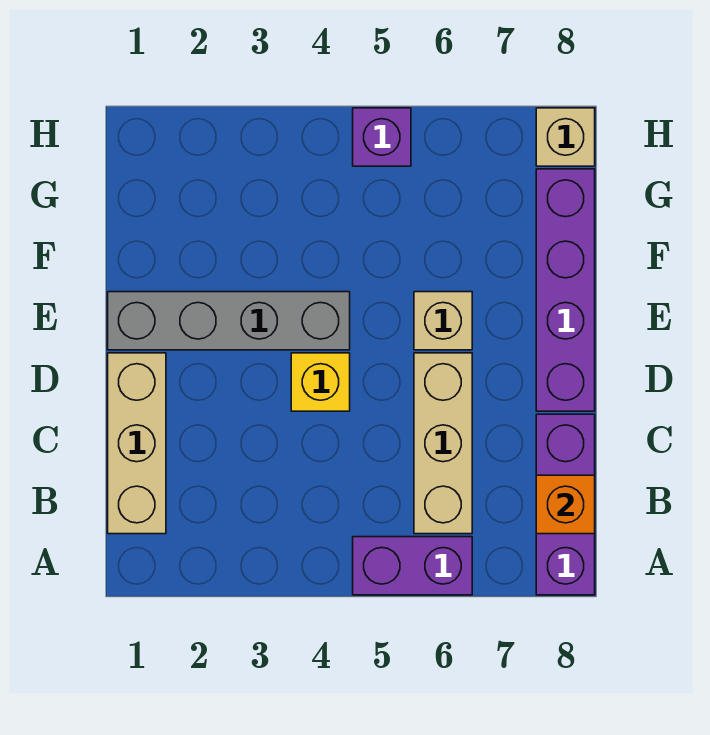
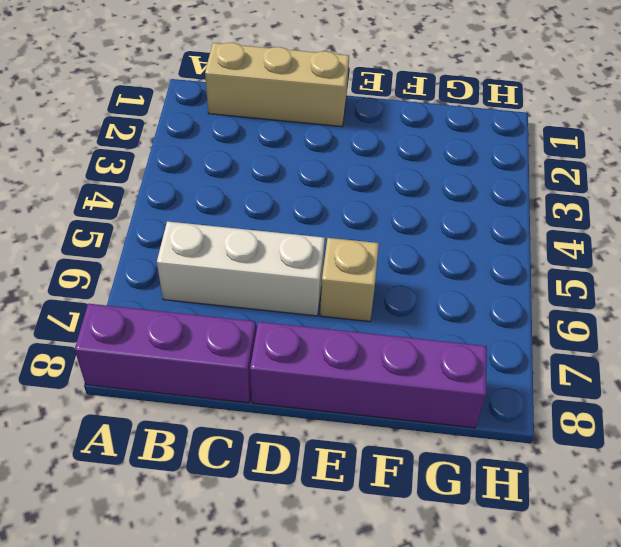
white brick B6:D6 level 1 -> tan brick B6:D6 level 1
none -> purple brick A5:A6 level 1
none -> yellow brick D4 level 1

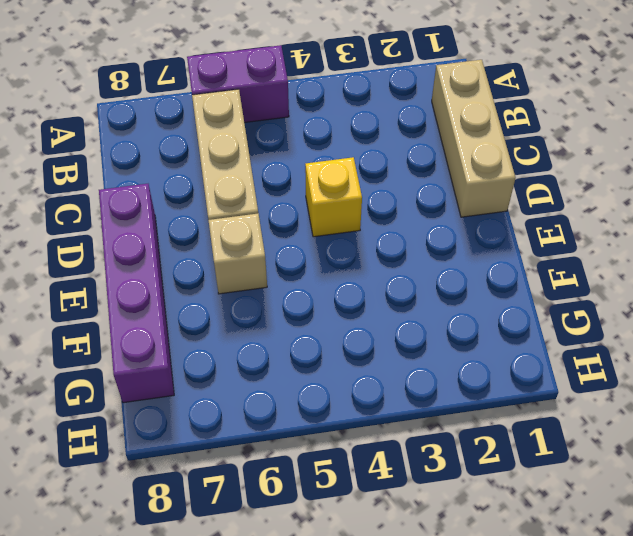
none -> purple brick A8:C8 level 1
none -> grey brick E1:E4 level 1

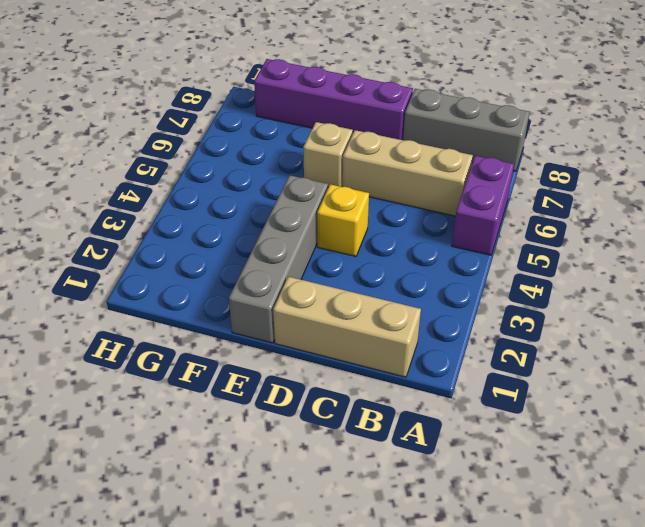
grey brick A8:C8 level 1 -> purple brick A8:C8 level 1
none -> purple brick H5 level 1
none -> tan brick H8 level 1

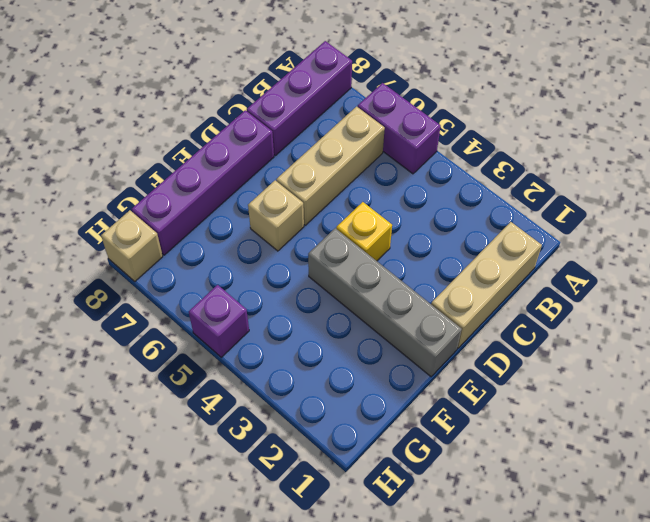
none -> orange brick B8 level 2

